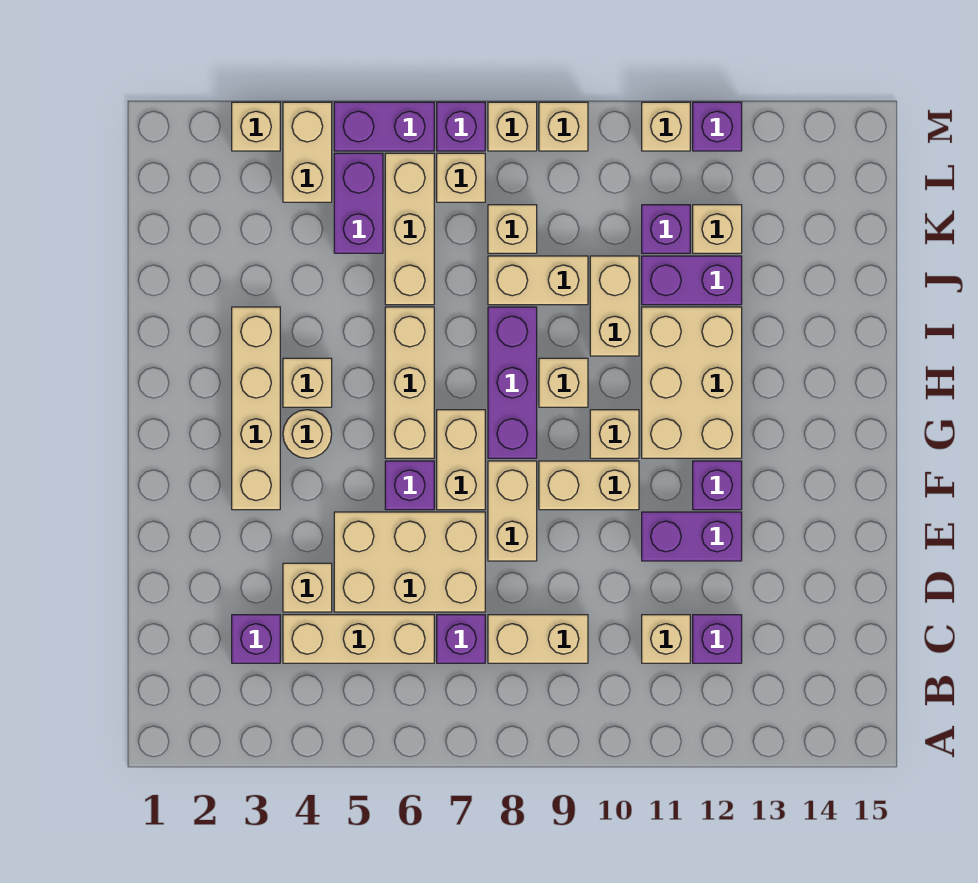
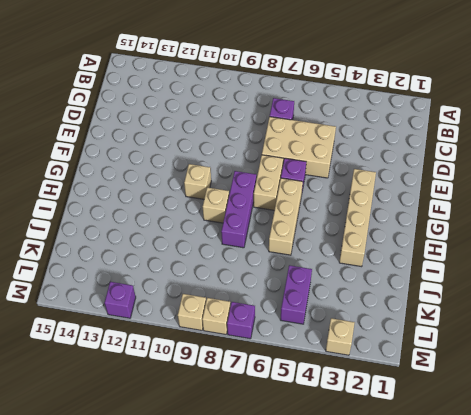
none -> purple brick C3 level 1
none -> tan brick C4:C6 level 1
none -> tan brick C8:C9 level 1
none -> tan brick C11 level 1

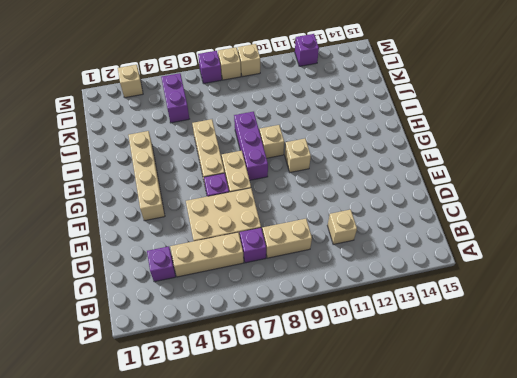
none -> purple brick C12 level 1
none -> tan brick D4 level 1
none -> tan brick E8:F8 level 1
none -> purple brick E11:E12 level 1

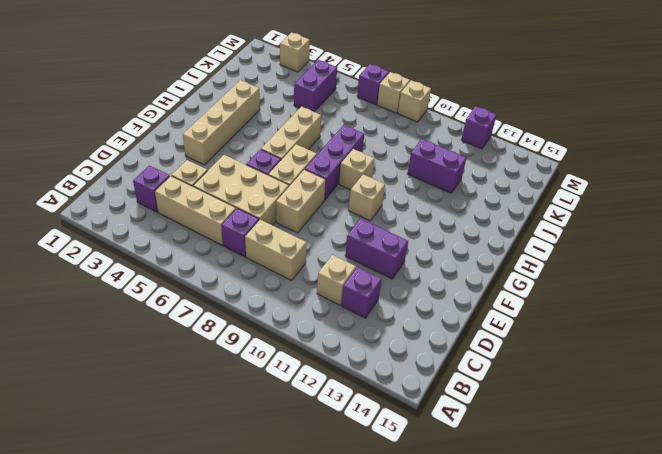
none -> tan brick F9:F10 level 1
none -> purple brick F12 level 1
none -> tan round brick G4 level 1
none -> tan brick G11:I12 level 1

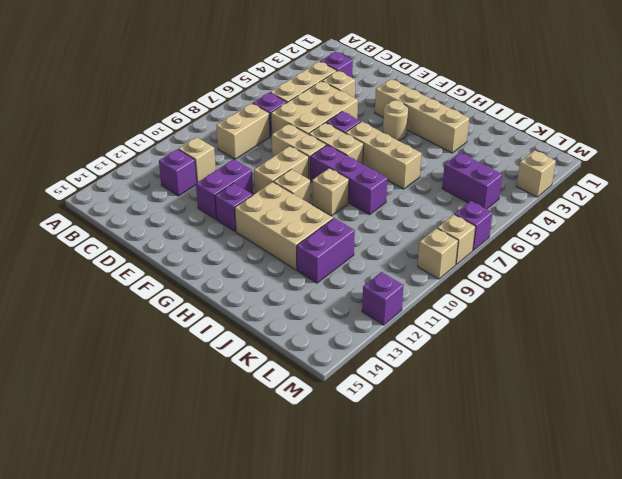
none -> tan brick H4 level 1
none -> tan brick I10:J10 level 1
none -> tan brick J6:L6 level 1
none -> tan brick J8:J9 level 1

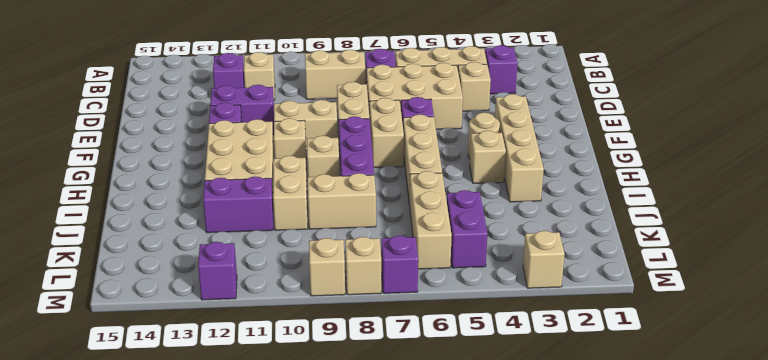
none -> tan brick K8 level 1
none -> purple brick K11 level 1
none -> tan brick K12 level 1
none -> tan brick L4:M4 level 1

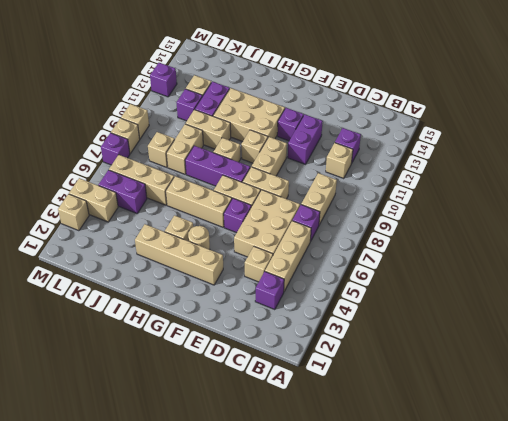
none -> tan brick L7 level 1
none -> purple brick M5:M6 level 1
none -> tan brick M11 level 1

